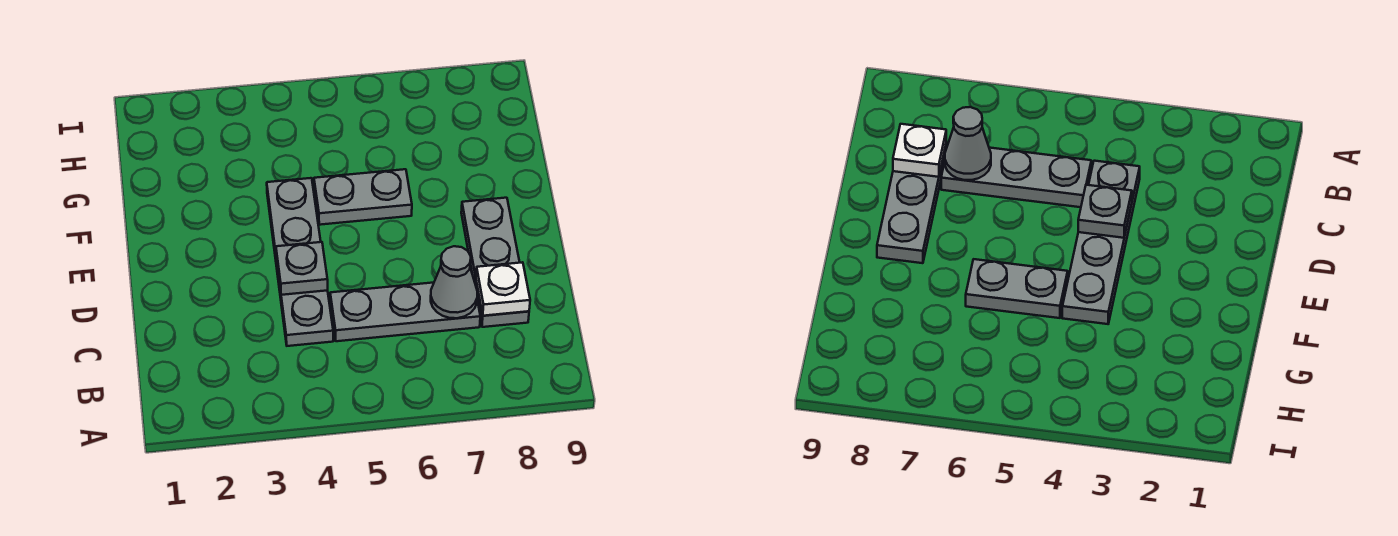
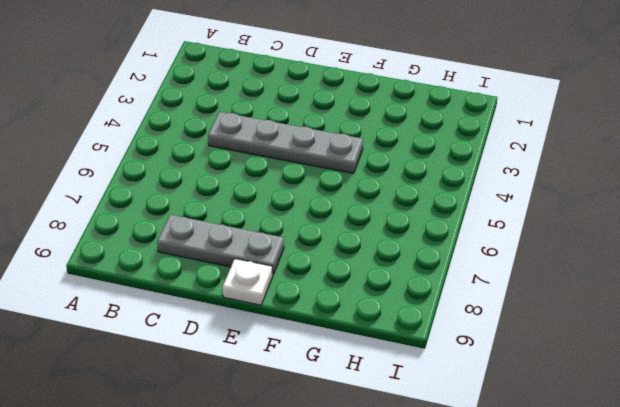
white plate E9 level 1 -> white plate C8 level 2
none -> grey plate C5:C7 level 1
none -> grey plate F5:F6 level 1

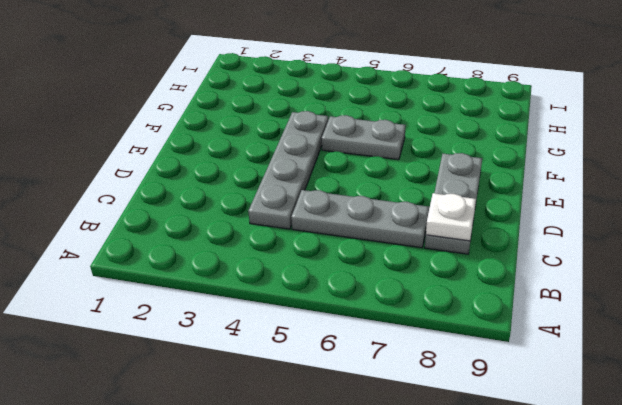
none -> grey cone C7 level 2
none -> grey plate D4 level 2

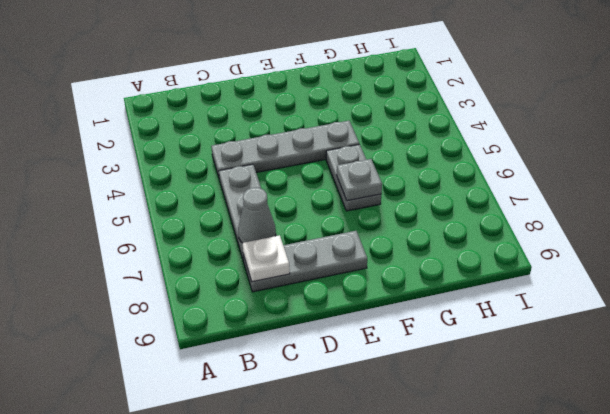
grey plate F6 level 2 -> grey plate D4 level 2

